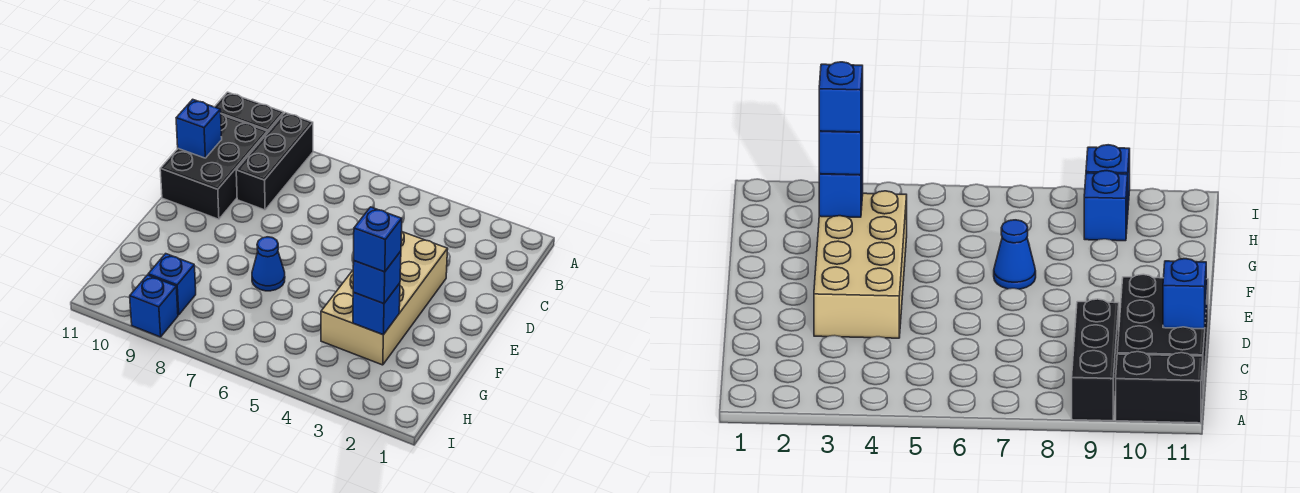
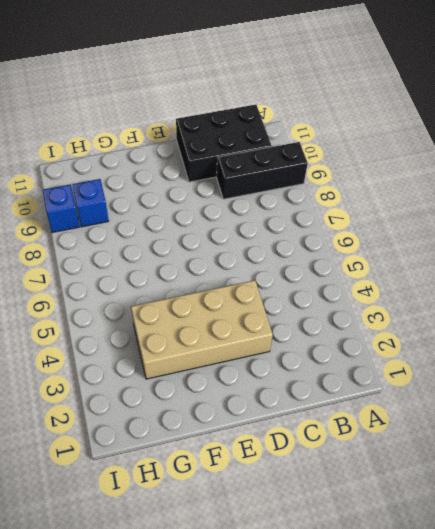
none -> black brick A10:A11 level 1
none -> blue cone F7 level 1

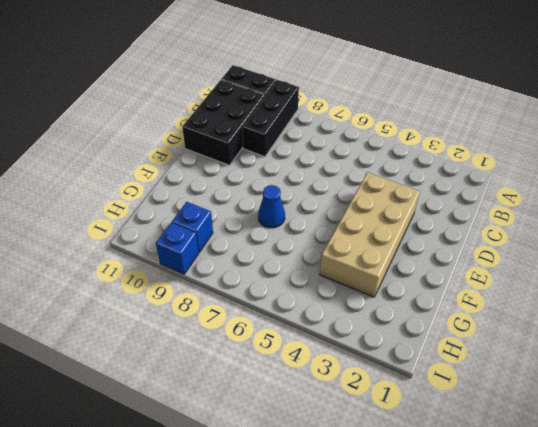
none -> blue brick C11 level 2
none -> blue brick G3 level 2

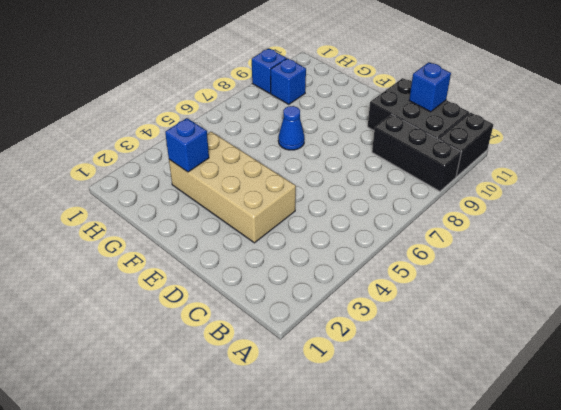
none -> blue brick G3 level 3
none -> blue brick G3 level 4

